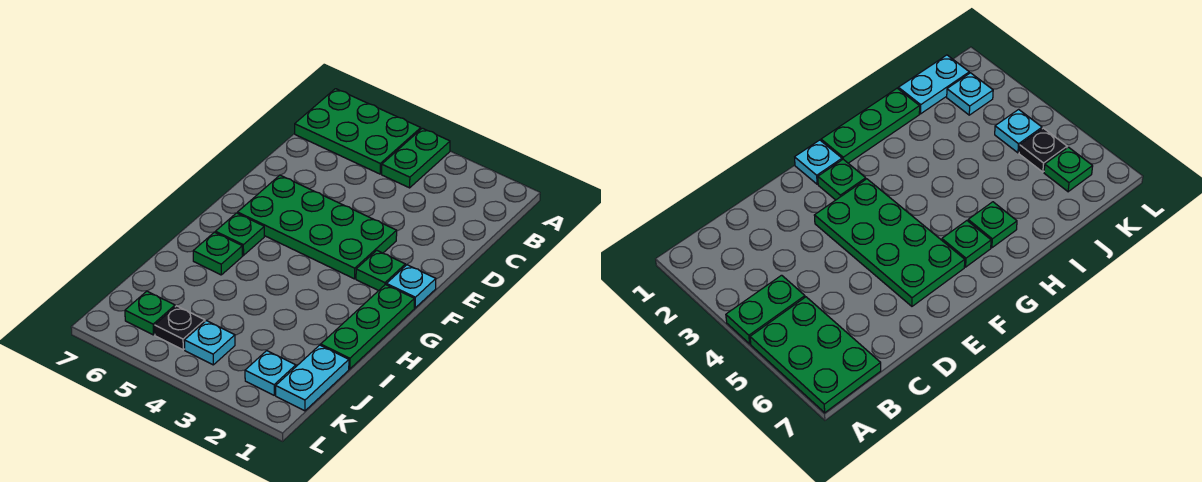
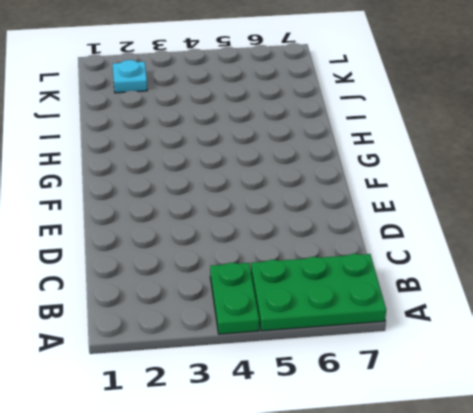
none -> green plate E3:F6 level 1
none -> cyan plate F1 level 1
none -> green plate F2 level 1

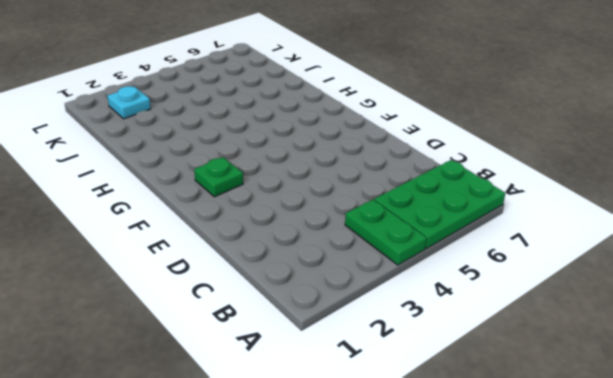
none -> green plate E3:F6 level 1
none -> cyan plate F1 level 1
none -> green plate G1:I1 level 1

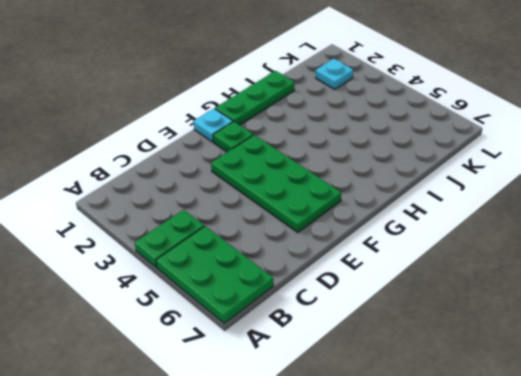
none -> green plate G6 level 1
none -> green plate H6 level 1
none -> cyan plate J1:K1 level 1

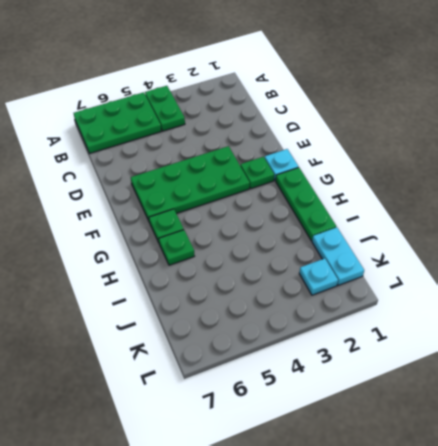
none -> cyan plate K4 level 1
none -> black plate K5 level 1
none -> green plate K6 level 1

